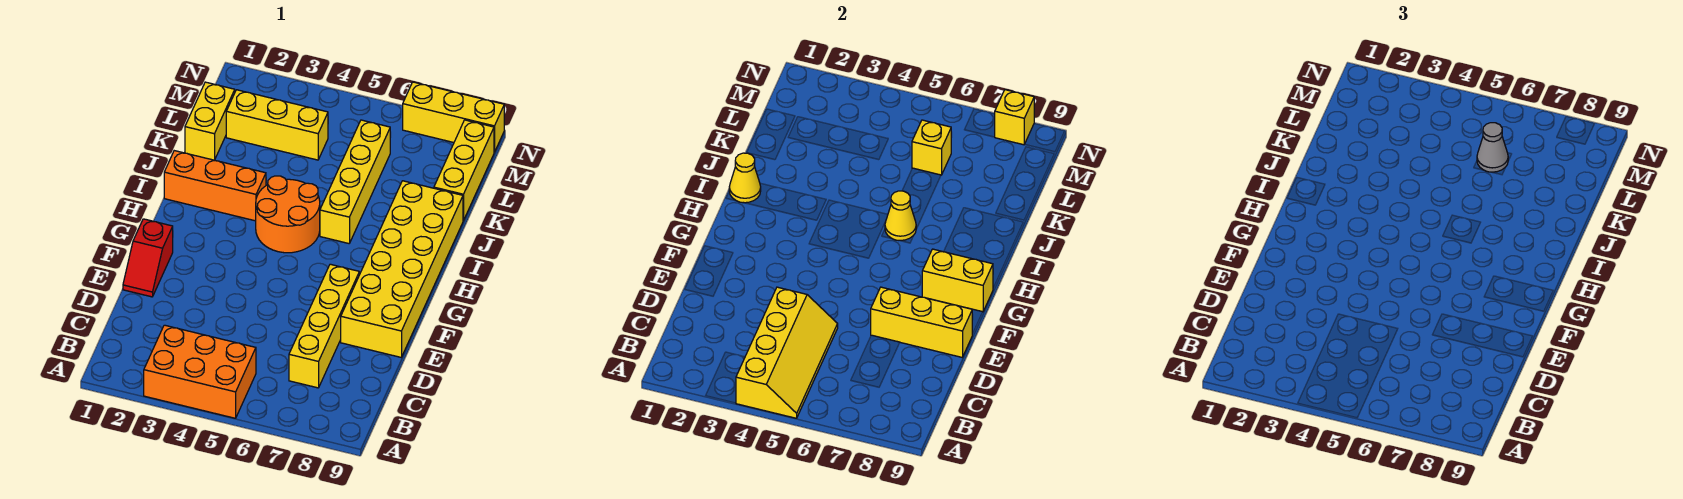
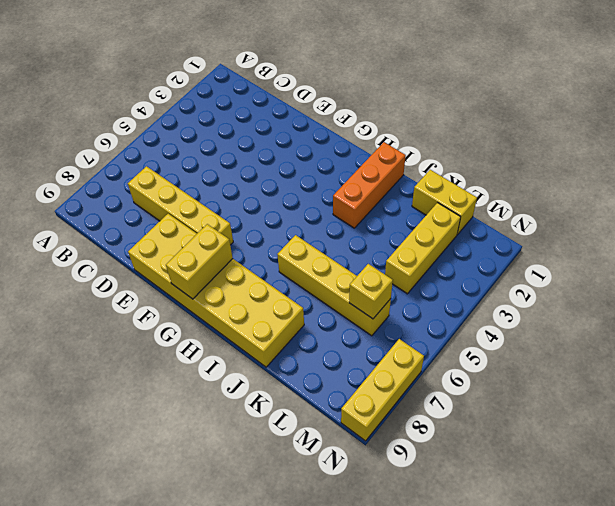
none -> orange brick A3:B5 level 1
none -> red slope E1:F1 level 1 top F
none -> orange round brick H4:I5 level 1

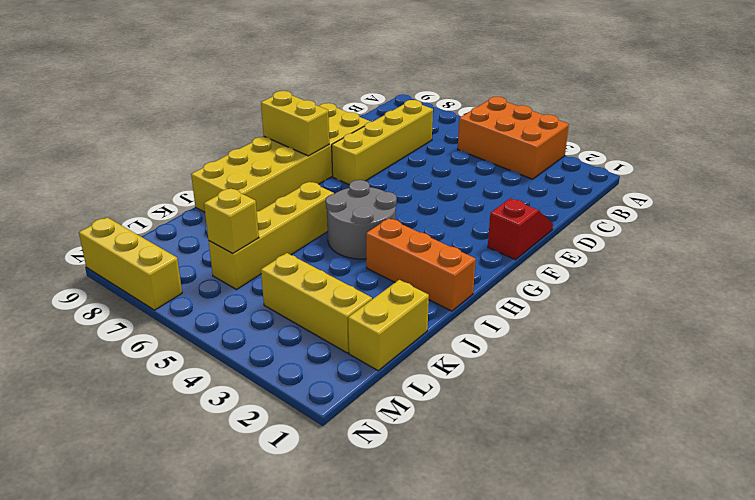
grey round brick H4:I5 level 1 -> orange round brick H4:I5 level 1
none -> yellow brick K9:M9 level 1
none -> yellow slope A4:D5 level 2 top 4
none -> yellow brick E7:E9 level 2

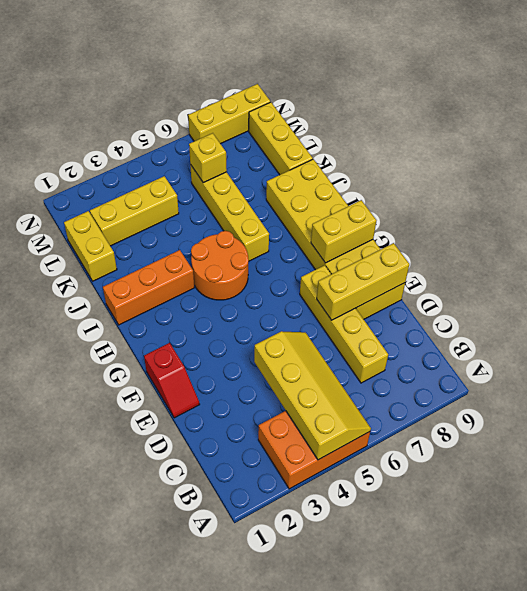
none -> yellow cone I1 level 2
none -> yellow cone I6 level 2
none -> yellow brick N8 level 2

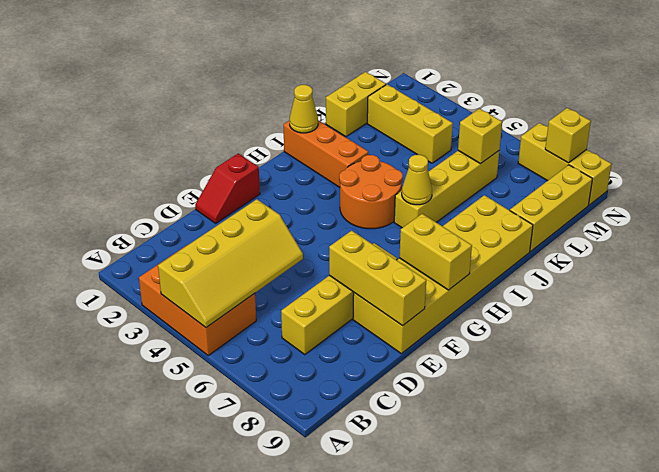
none -> grey cone L6 level 3

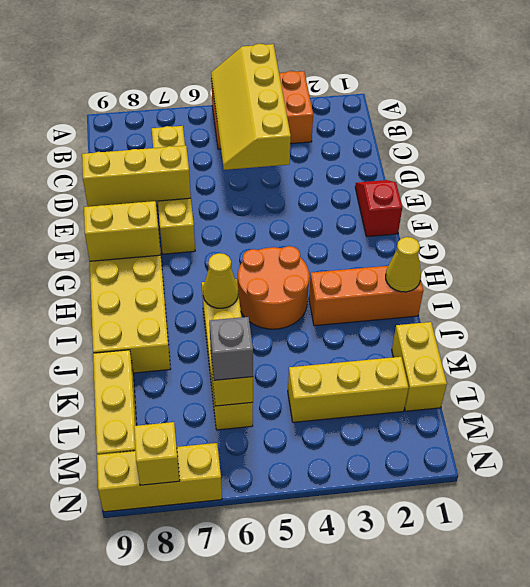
grey brick L6 level 3 -> grey cone L6 level 3

